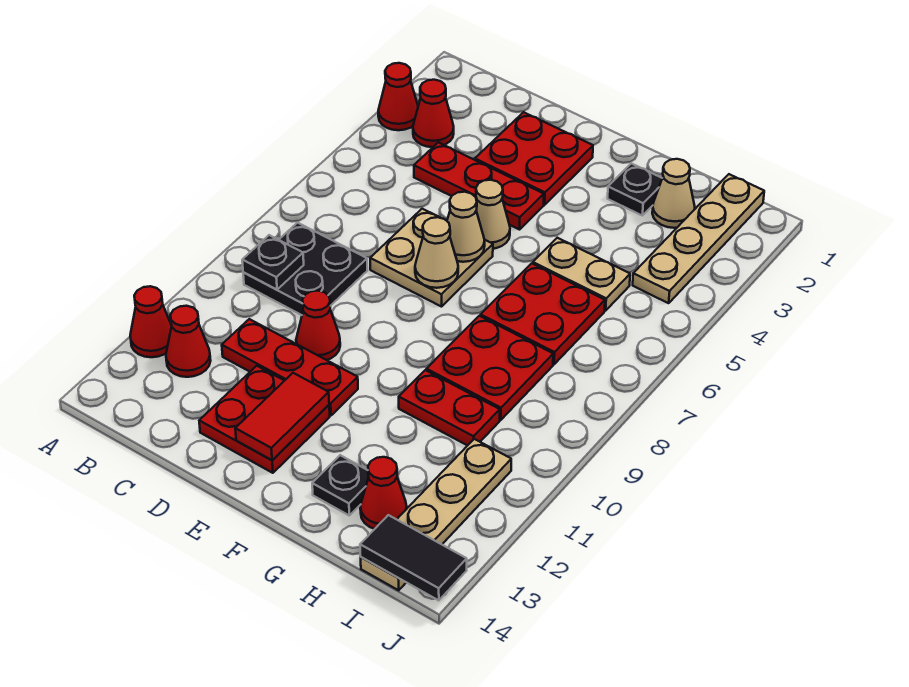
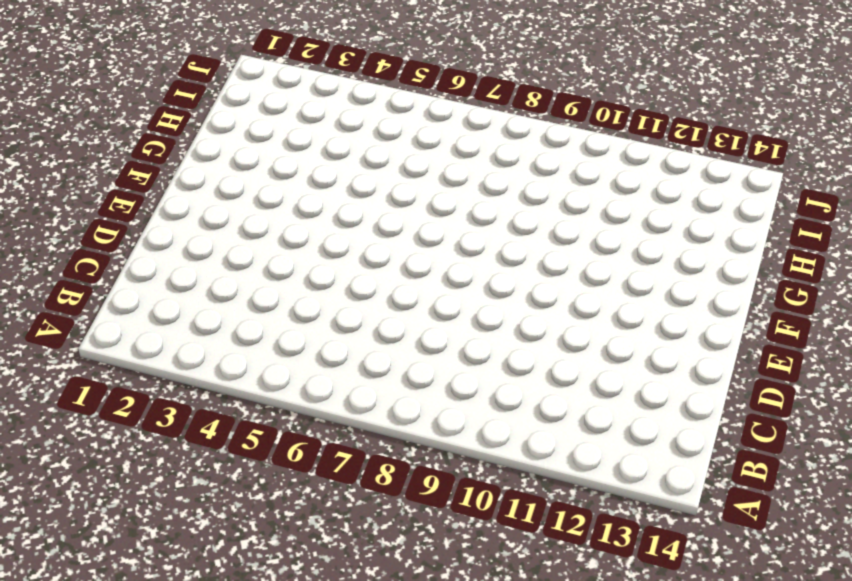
none -> red cone A3 level 1
none -> red cone A12 level 1
none -> red cone B3 level 1

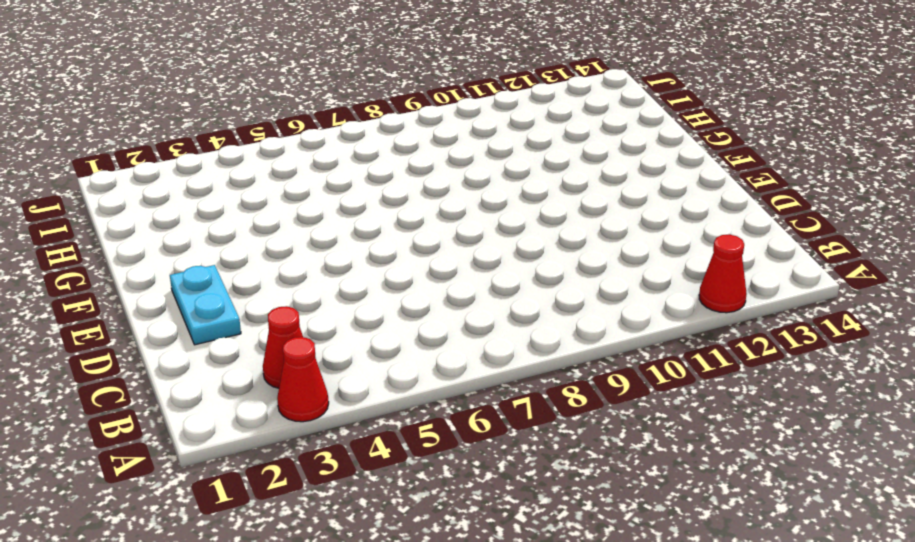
cyan plate D2:E2 level 1 -> red plate D2:E3 level 1
none -> black plate B8:C9 level 1
none -> red cone B12 level 1
none -> red plate C4:E4 level 1

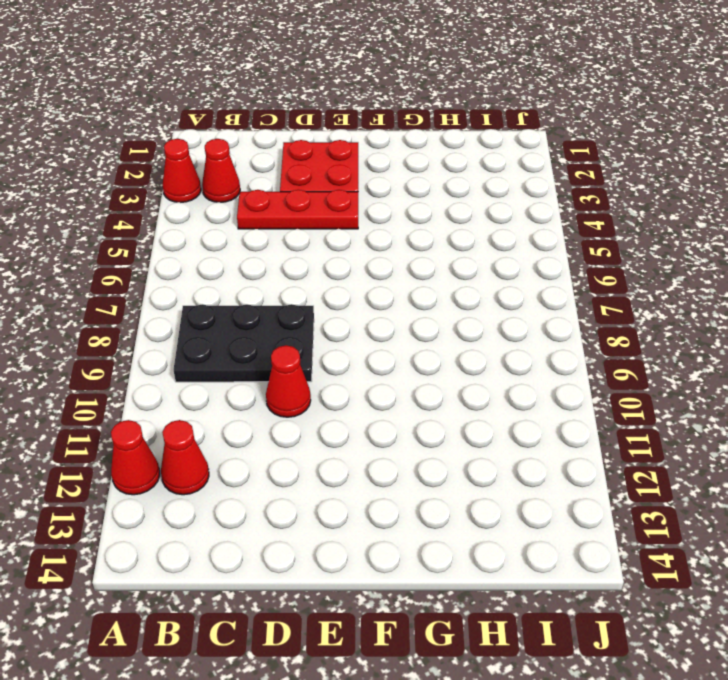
black plate B8:D9 level 1 -> black plate B8:C9 level 1
none -> red plate C11:E11 level 1
none -> tan plate D6:E7 level 1
none -> red plate D12:E13 level 1

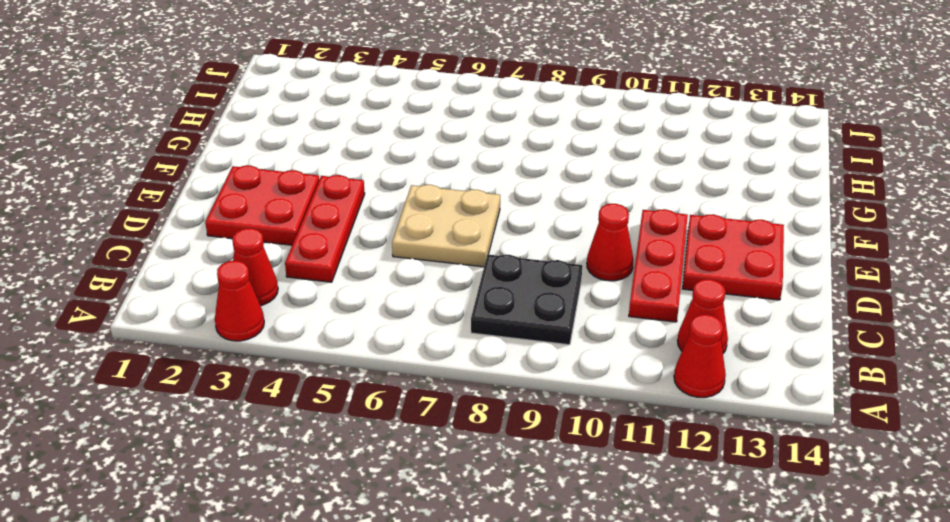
none -> tan cone E5 level 1
none -> black plate G2 level 1
none -> tan plate G5:H5 level 1

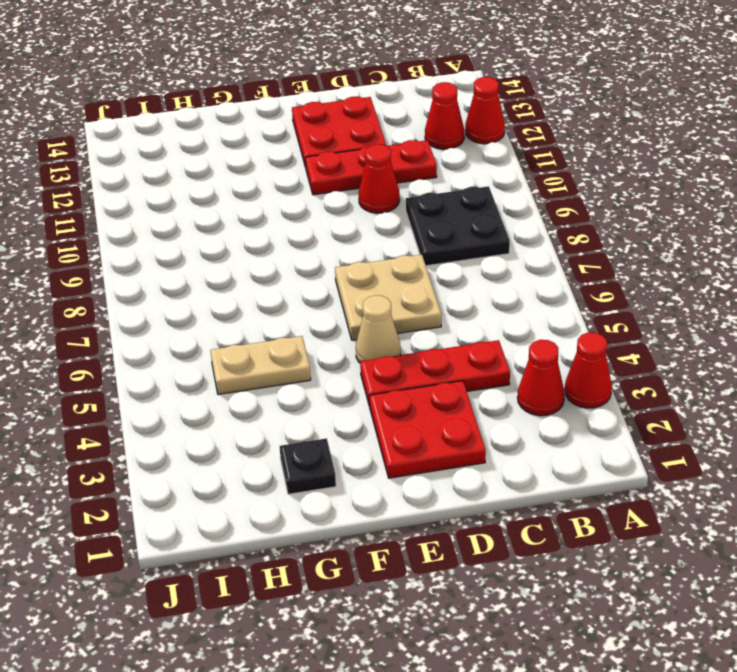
none -> red plate G6:H7 level 1
none -> red plate G8:H9 level 1
none -> red plate G10:H10 level 1

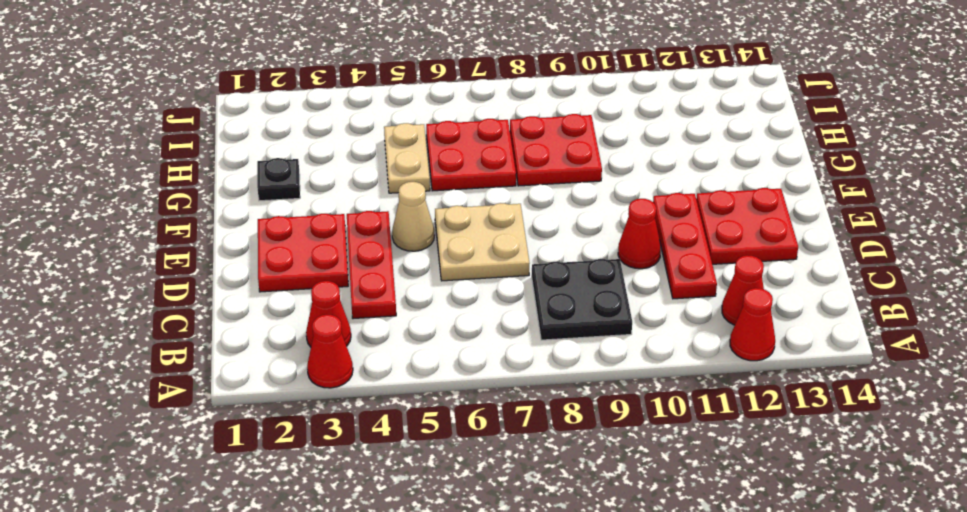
none -> red plate G10:H10 level 1
none -> black plate G13 level 1
none -> tan cone H2 level 1

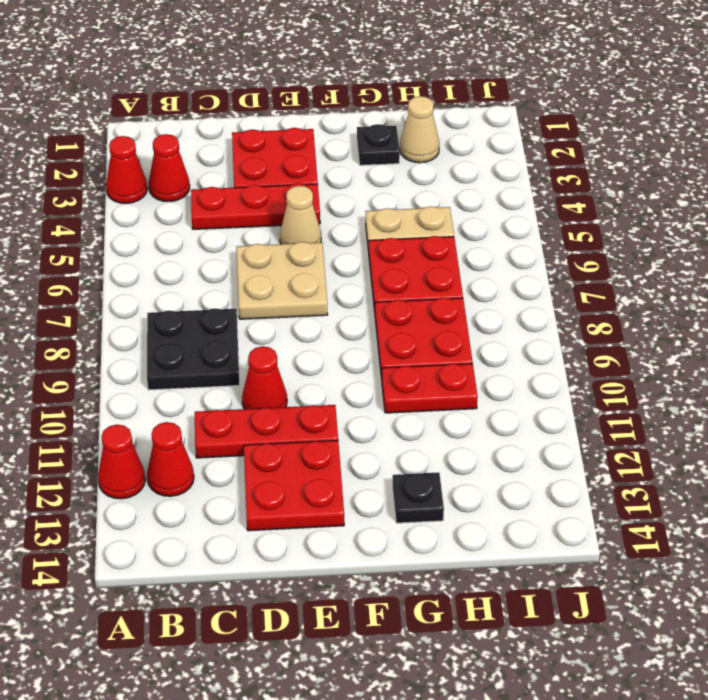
none -> red cone H13 level 1
none -> tan plate I1:I4 level 1
none -> tan plate I11:I14 level 1

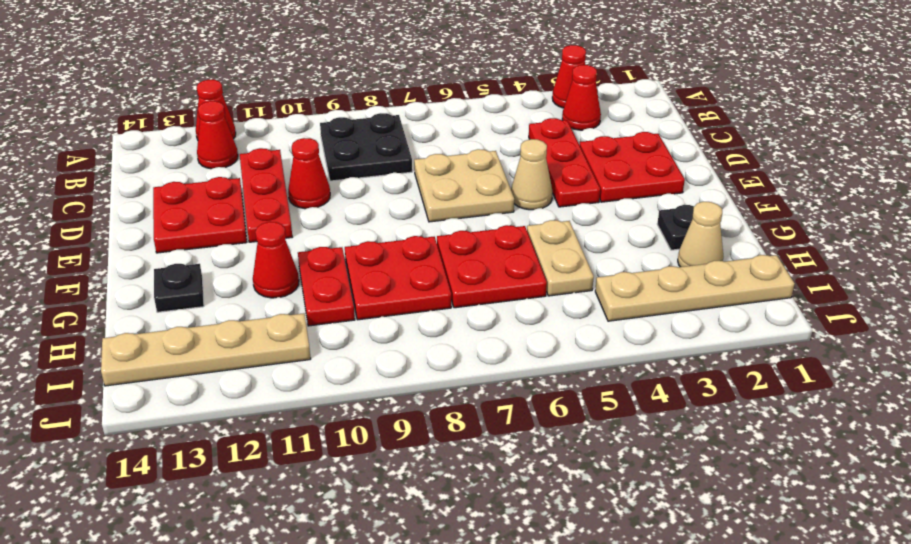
red cone G11 level 1 -> red cone H13 level 1
none -> black plate B9 level 2
none -> tan cone E6 level 2
none -> tan cone E7 level 2

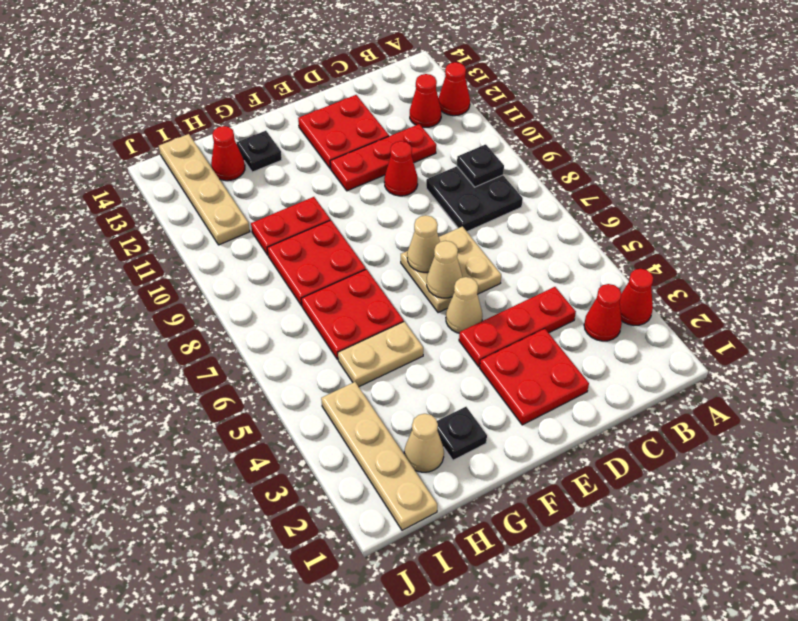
none -> red tile E12:E13 level 2
none -> black tile I14:J14 level 2

